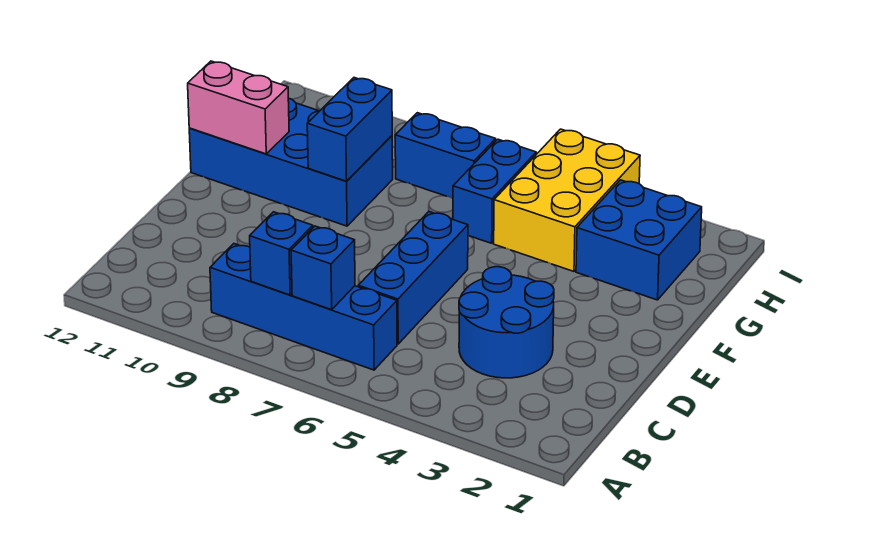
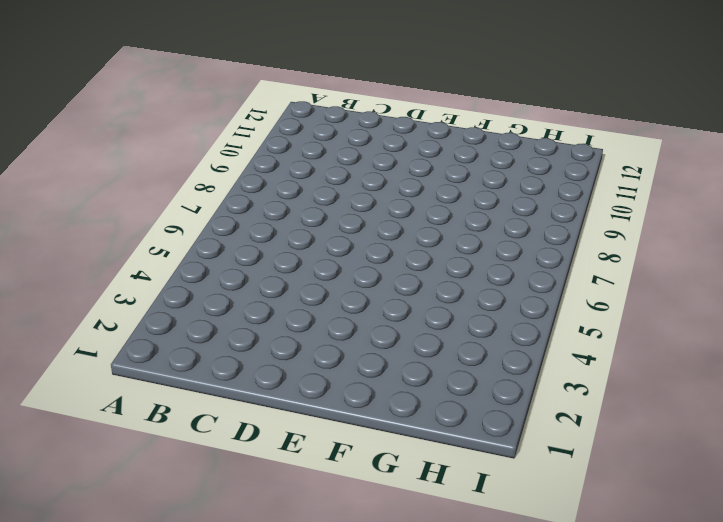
none -> blue brick B6:B9 level 1
none -> blue round brick C3:D4 level 1
none -> blue brick C6:E6 level 1

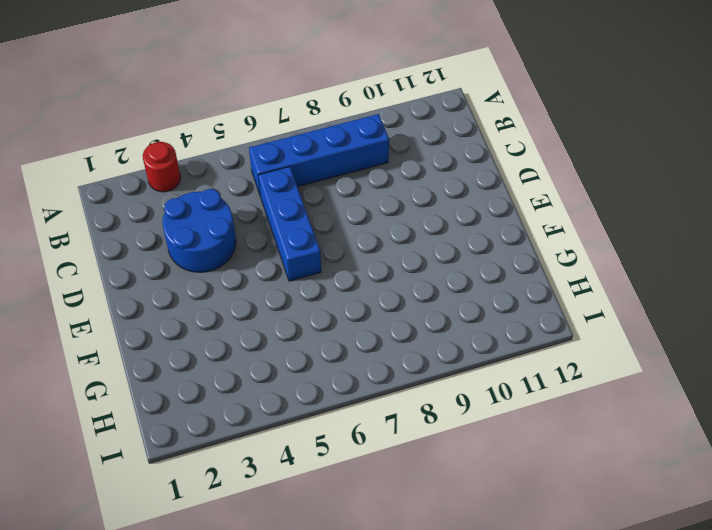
red round brick A3 level 1 -> none
none -> blue brick F9:G12 level 1
none -> blue brick G2:H3 level 1
none -> yellow brick G4:I5 level 1

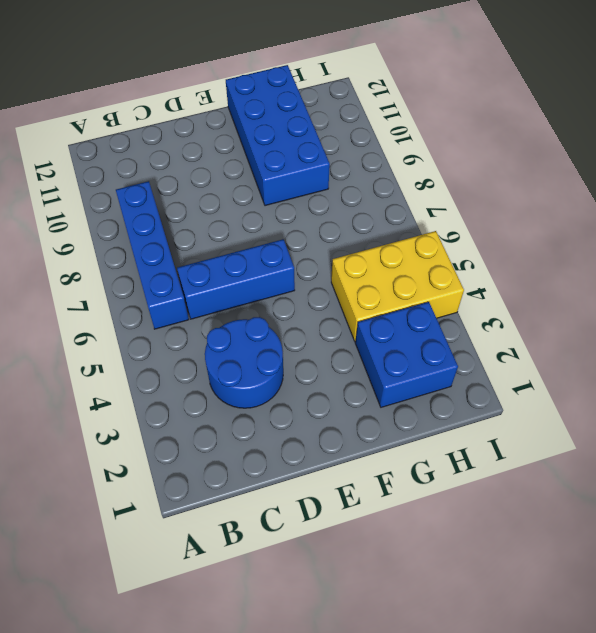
none -> blue brick G6:H6 level 1
none -> blue brick H7:H8 level 1
none -> blue brick B7 level 2

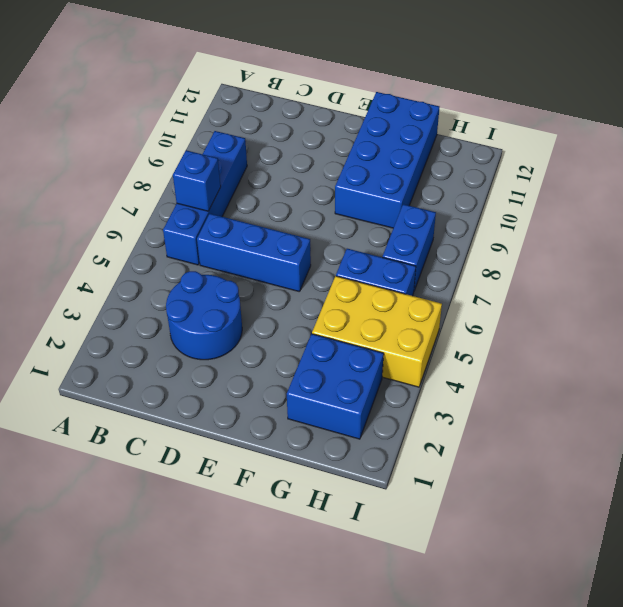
none -> blue brick B8 level 2
none -> blue brick F9:G9 level 2
none -> pink brick F11:F12 level 2

